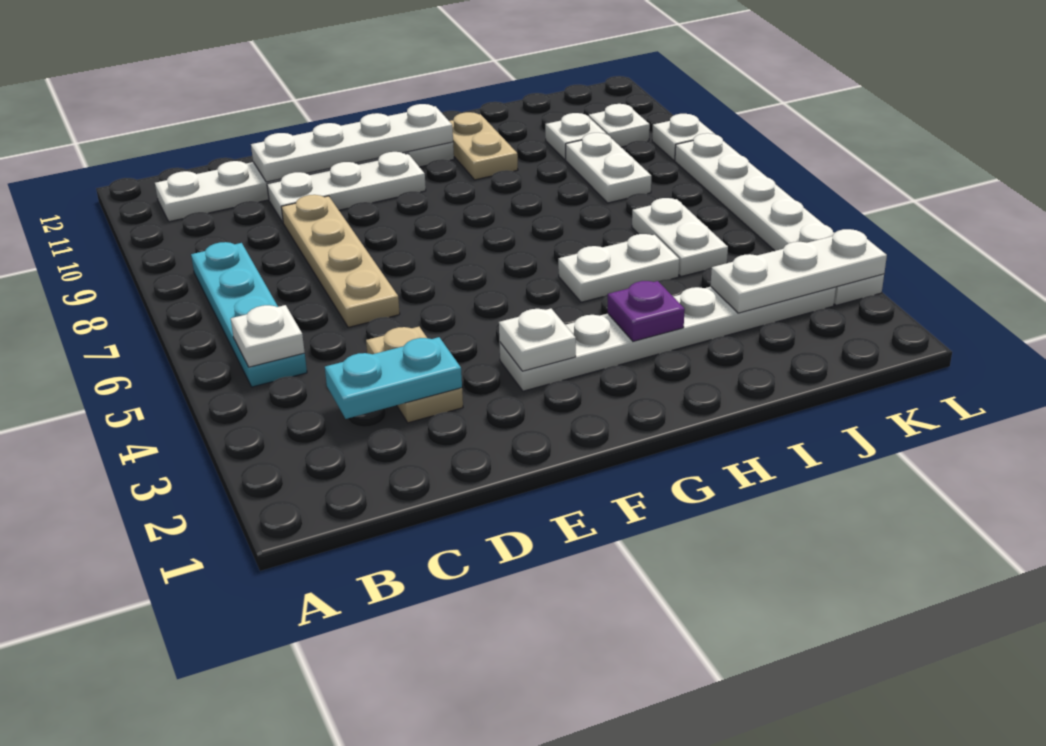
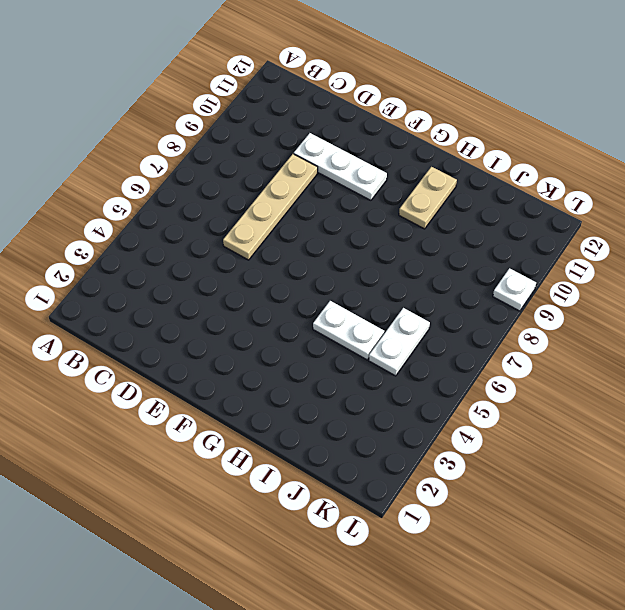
none -> cyan plate B5:B8 level 1
none -> white plate B11:G11 level 1
none -> tan plate D3:D4 level 1

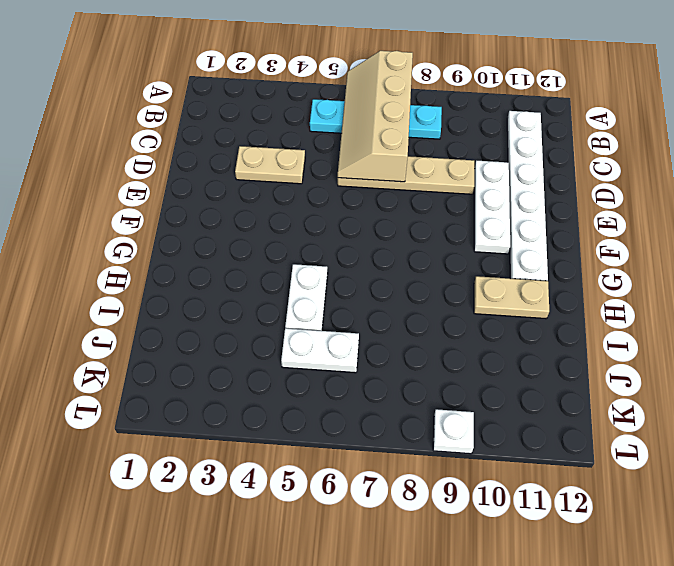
tan slope A6:D7 level 2 top 7 -> none
none -> white plate F3:K3 level 1
none -> white plate J8:J9 level 1
none -> white plate J10 level 1

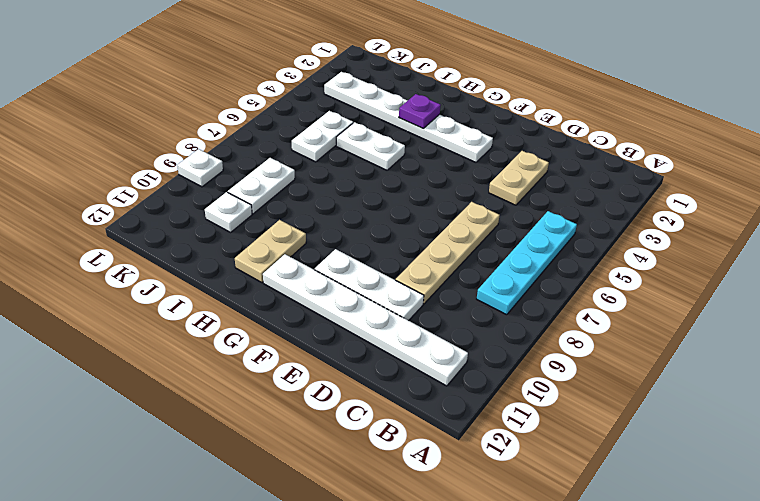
none -> white plate K10 level 1
none -> white plate L3:L8 level 1
none -> white plate B5 level 2

